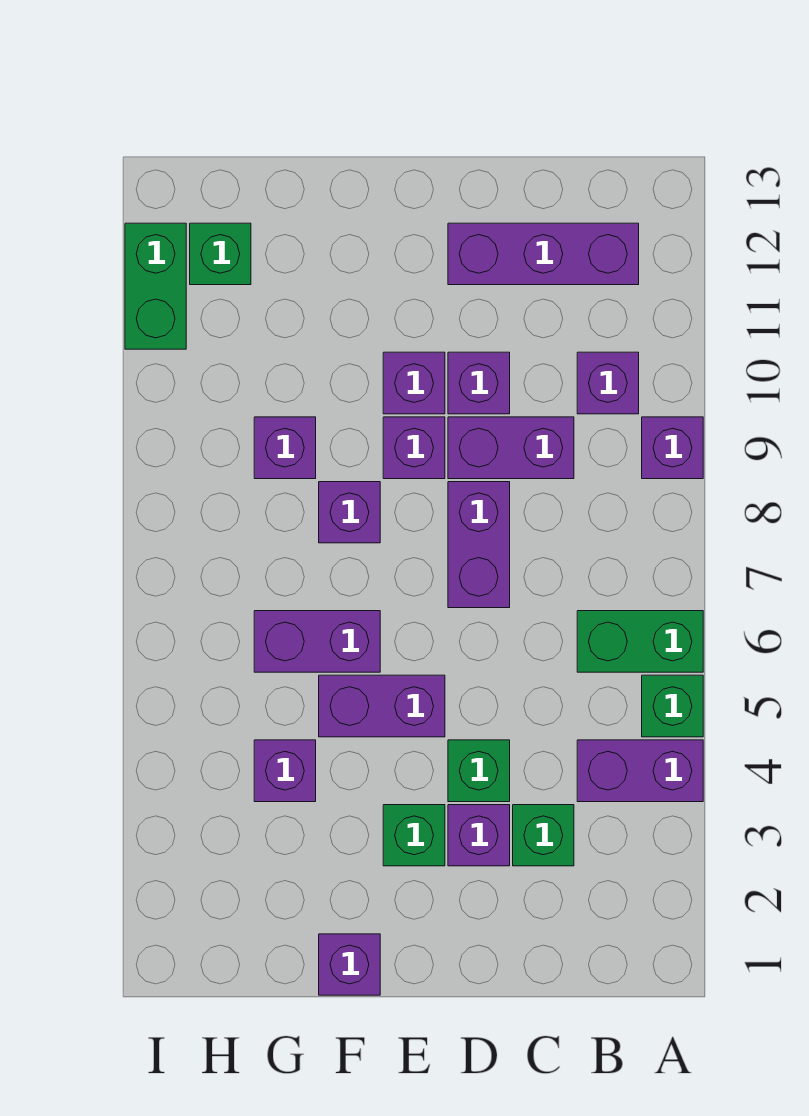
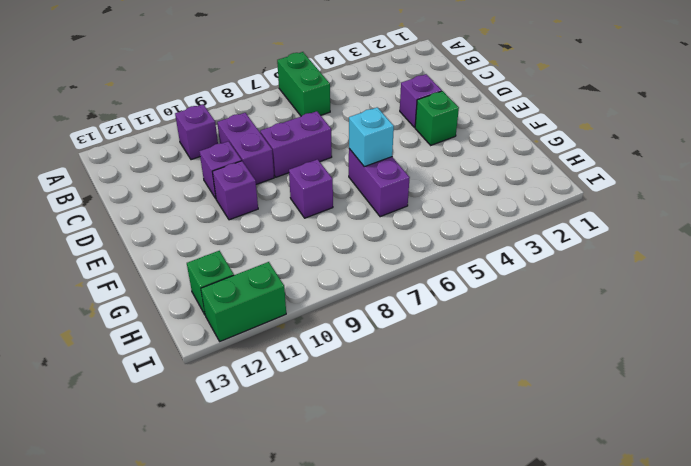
cyan brick F6 level 2 -> none
none -> purple brick A4:B4 level 1
none -> green brick A5 level 1
none -> purple brick A9 level 1

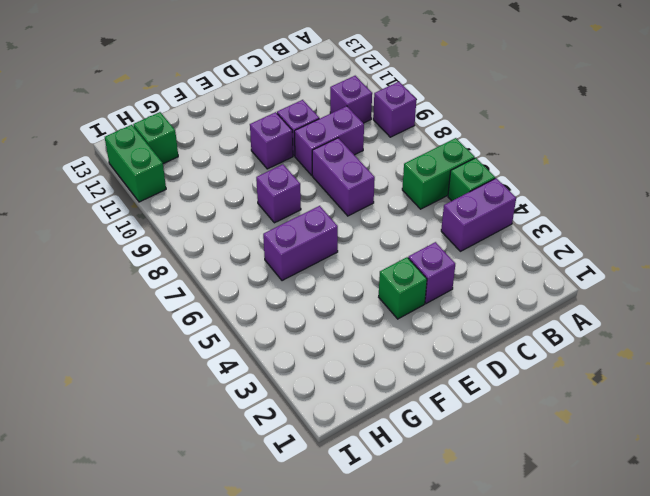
none -> purple brick B12:D12 level 1
none -> green brick C3 level 1
none -> green brick D4 level 1

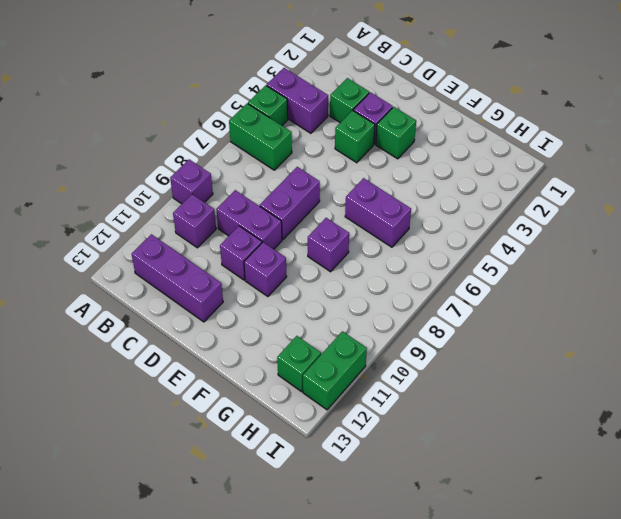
none -> purple brick E5:F5 level 1
none -> purple brick E9 level 1
none -> purple brick F1 level 1

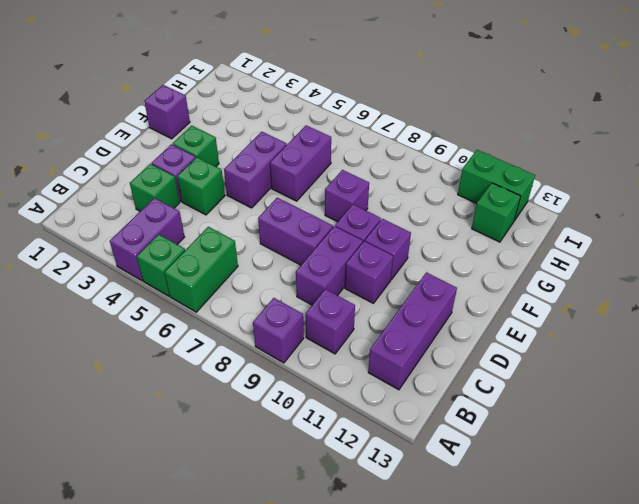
none -> purple brick G4 level 1
none -> purple brick G9 level 1

